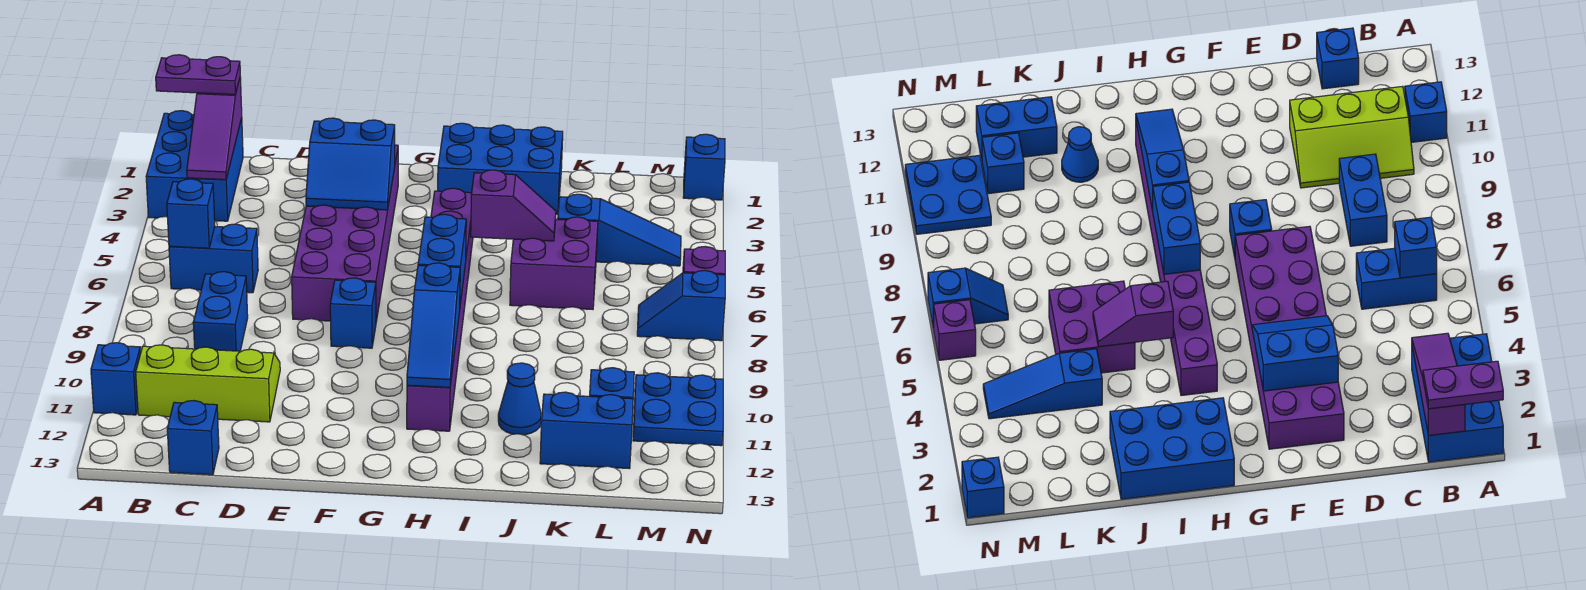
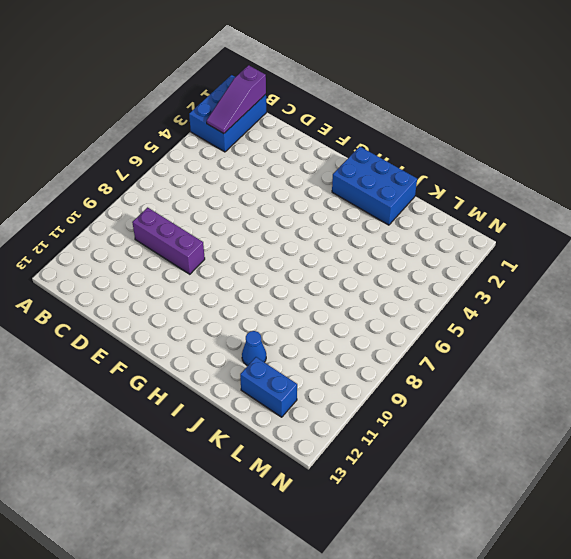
purple brick C9:E9 level 1 -> blue brick C8:C9 level 1
none -> blue brick A11 level 1
none -> blue brick B6:C6 level 1
none -> lime slope B10:D11 level 1 top 11

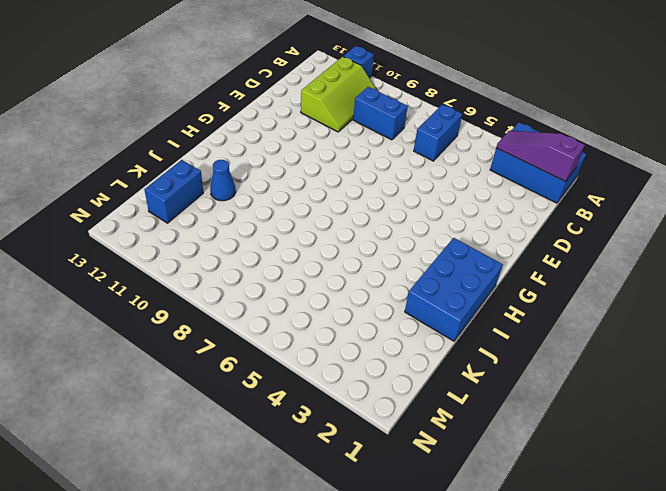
none -> blue brick C13 level 1
none -> purple brick E2:F7 level 1
none -> blue brick F8 level 1

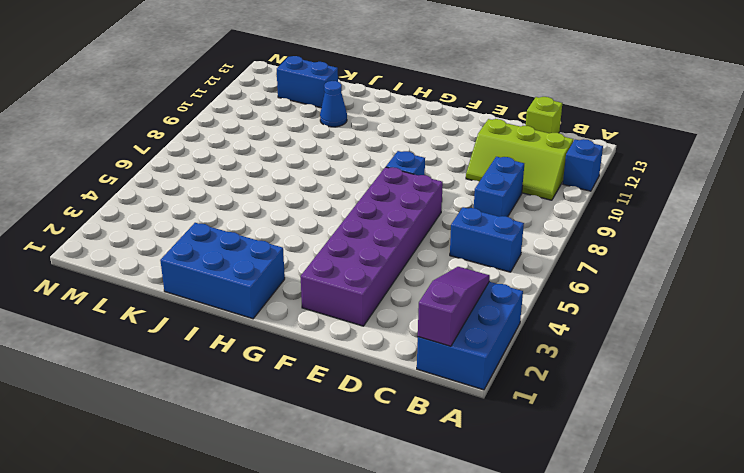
lime brick C13 level 1 -> blue brick C13 level 1
none -> purple brick H4:H11 level 1
none -> purple brick J5:K6 level 1
none -> blue slope K4:M4 level 1 top K

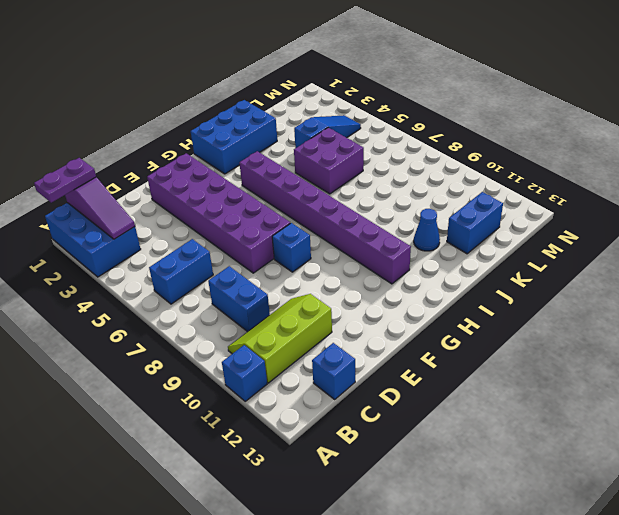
none -> blue brick L11 level 1
none -> blue slope M7:N7 level 1 top N
none -> blue plate M10:N11 level 1

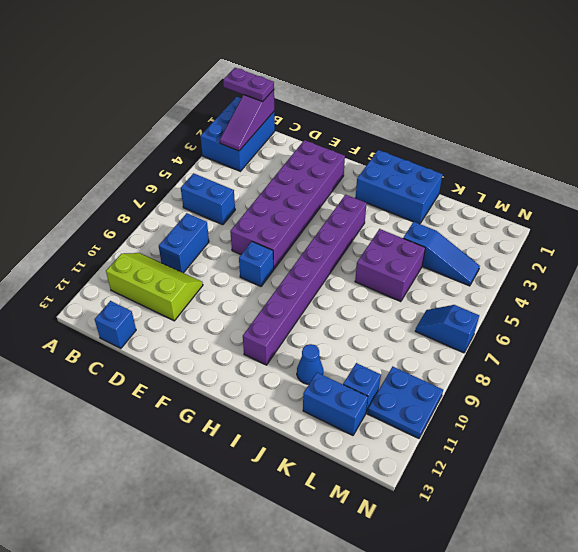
none -> blue brick A11 level 1
none -> blue brick N1 level 1
none -> purple brick N6 level 1

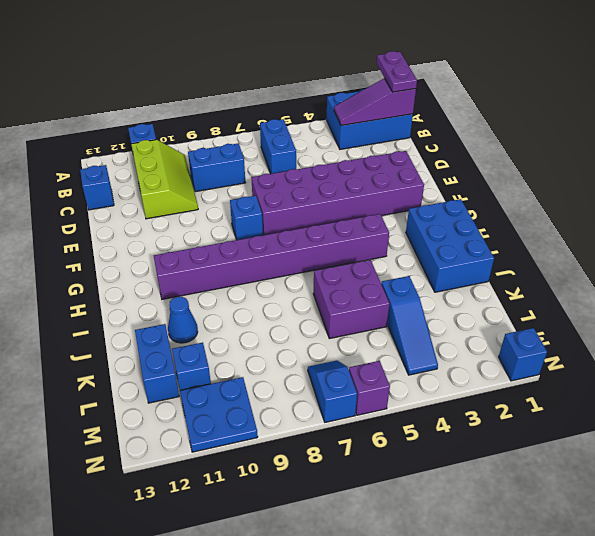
none -> blue brick B6 level 2
none -> blue slope E3:F4 level 2 top 3
none -> blue brick H7:H8 level 2

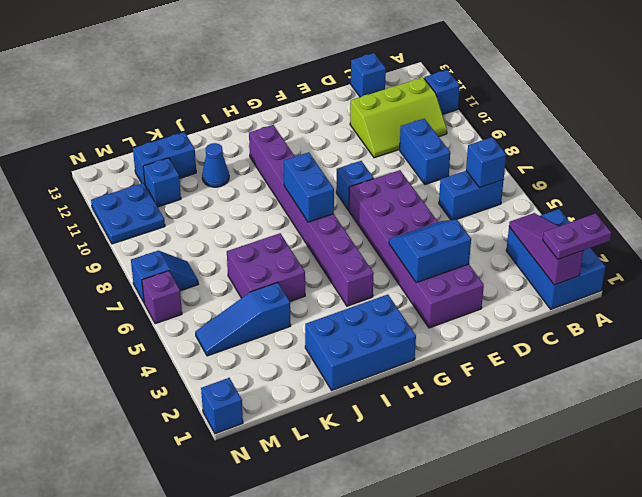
none -> blue slope H9:H11 level 2 top 9
none -> purple slope I5:J5 level 2 top I

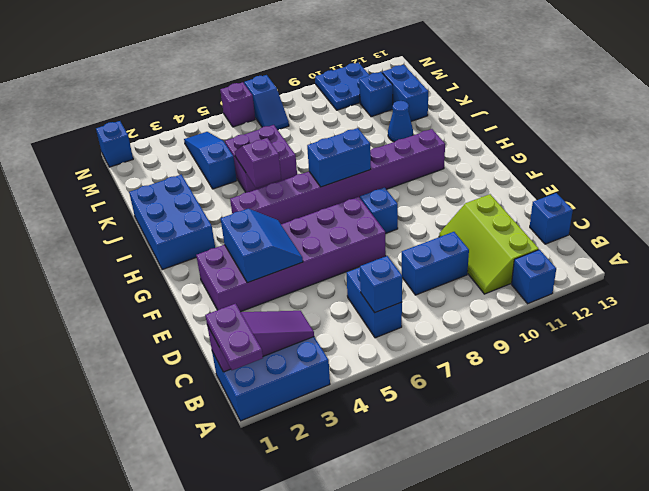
none -> blue slope H9:H11 level 2 top 9

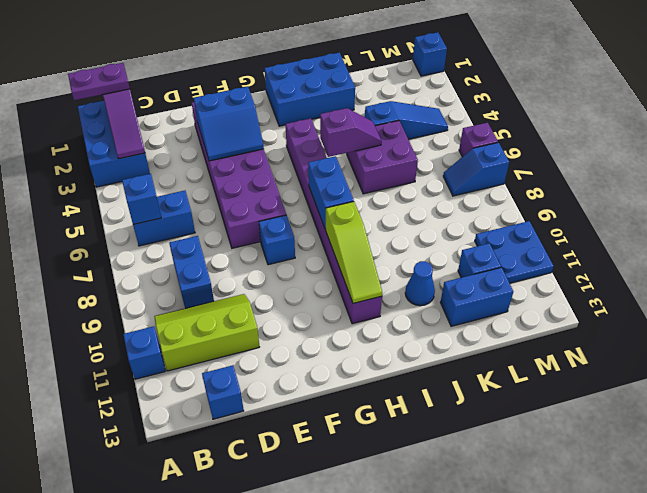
lime slope H9:H11 level 2 top 9 -> blue slope H9:H11 level 2 top 9

